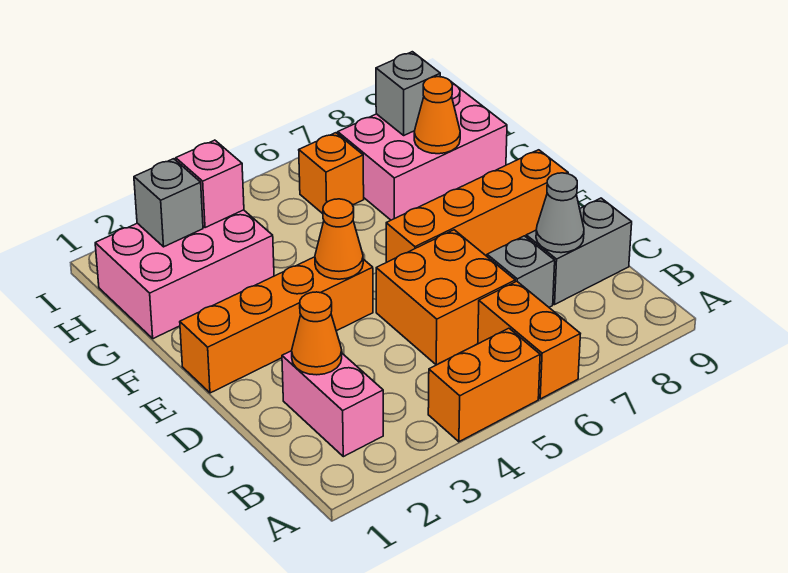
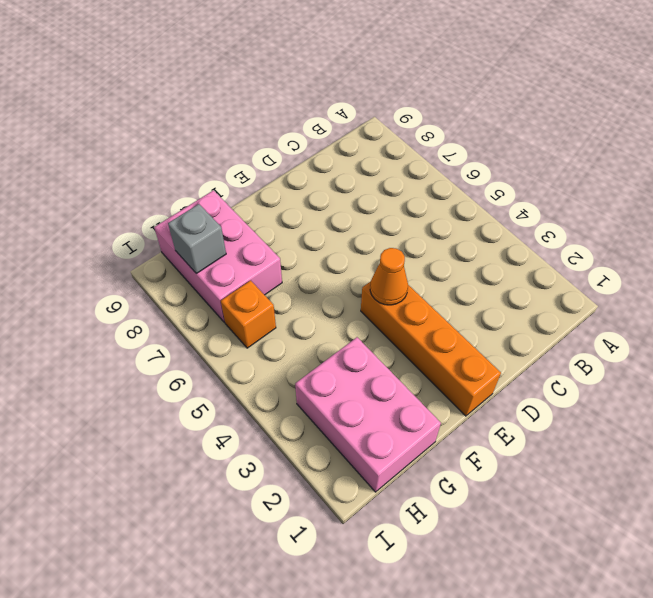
none -> orange brick A4:A5 level 1
none -> orange brick A6:B6 level 1
none -> pink brick B2:C2 level 1

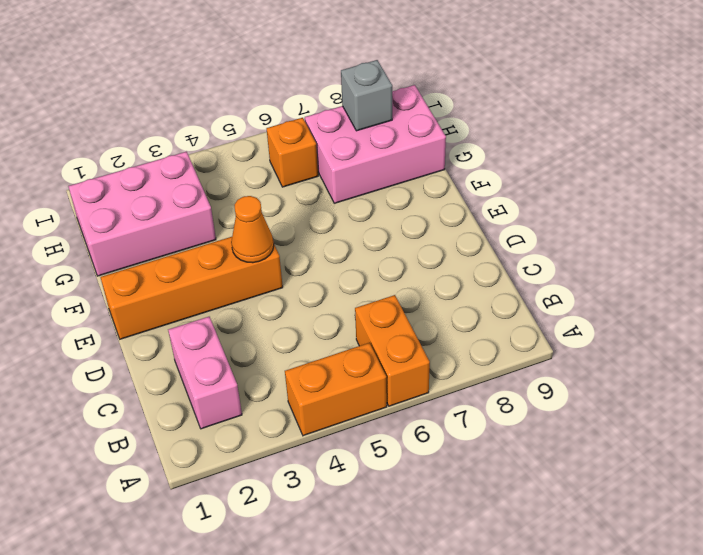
none -> orange brick C5:D6 level 1
none -> grey brick C7 level 1
none -> grey brick C8:C9 level 1

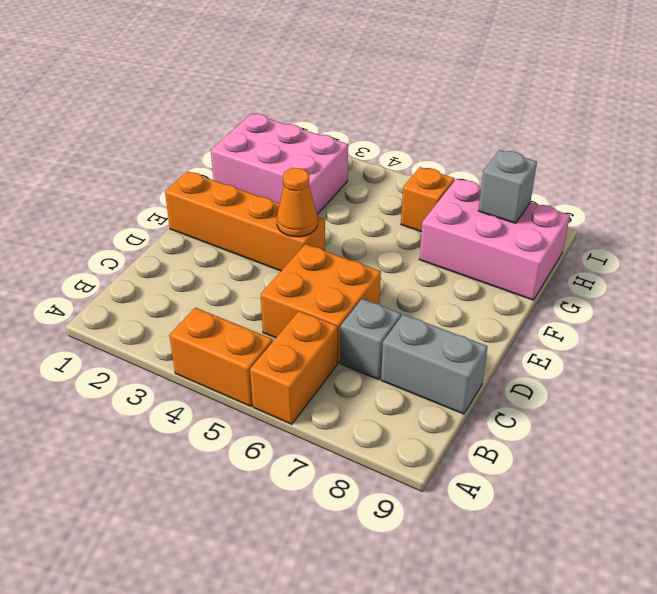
none -> pink brick B2:C2 level 1
none -> orange brick E6:E9 level 1
none -> orange cone C2 level 2

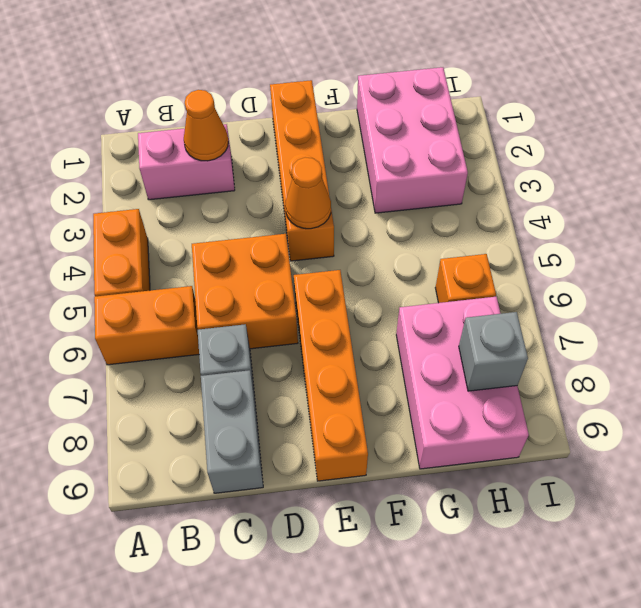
none -> grey cone C8 level 2
none -> orange cone G8 level 2
none -> grey brick H2 level 2

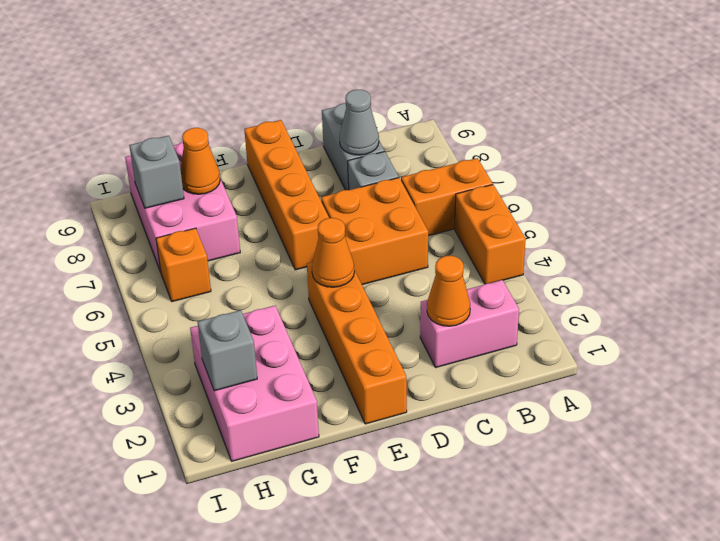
none -> pink brick H3 level 2

